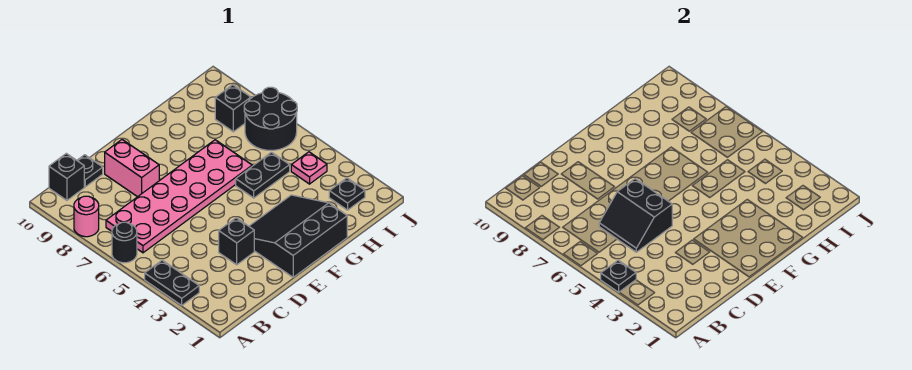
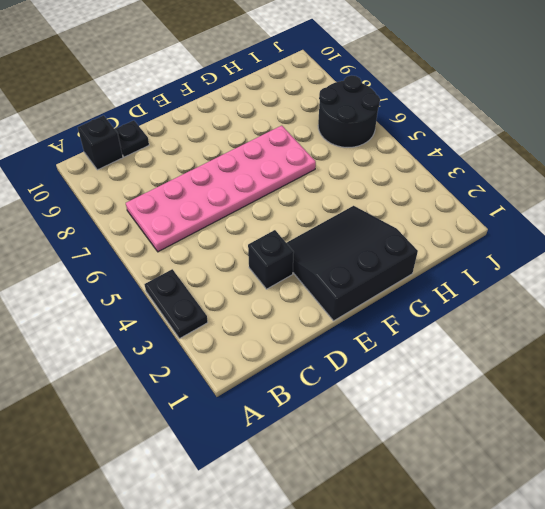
none -> black round brick A6 level 1
none -> pink round brick A8 level 1
none -> pink brick D8:D9 level 1

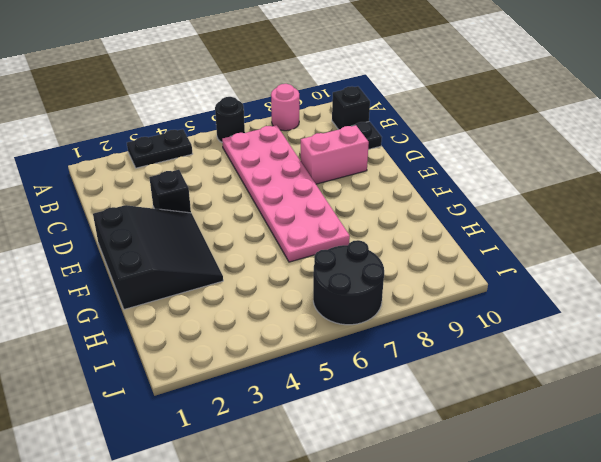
none -> black plate G5:H5 level 1
none -> black plate I2 level 1
none -> pink plate I4 level 1

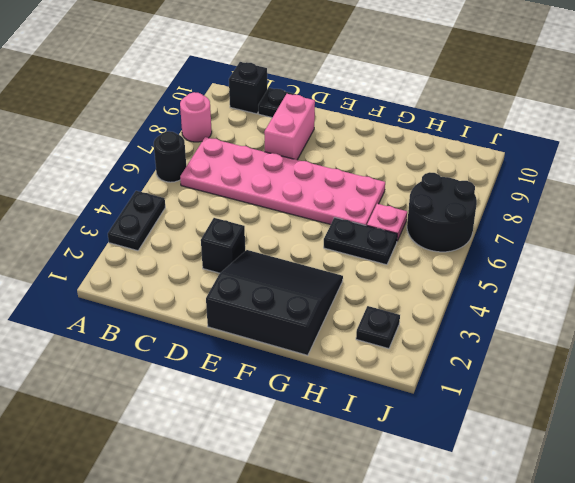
pink plate H6 level 1 -> pink plate I4 level 1
none -> black brick I8 level 1
none -> black plate A4 level 2
none -> black slope C5:D6 level 2 top D

